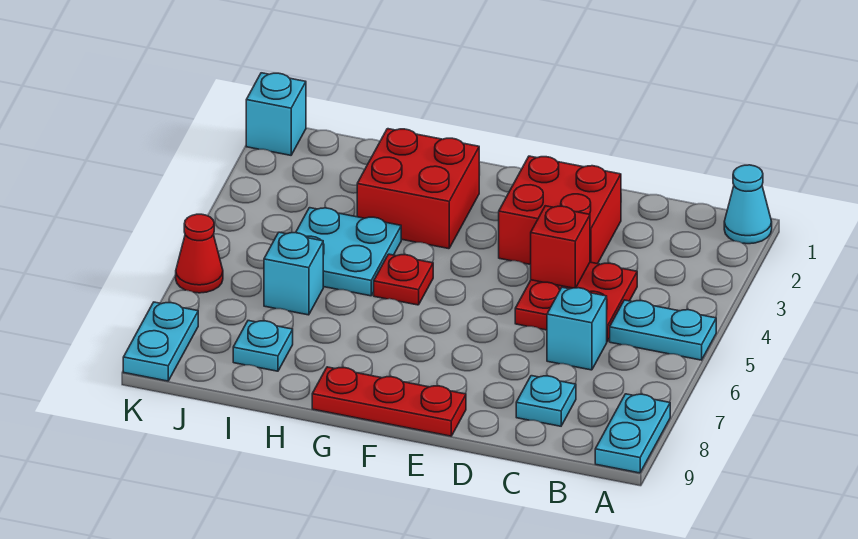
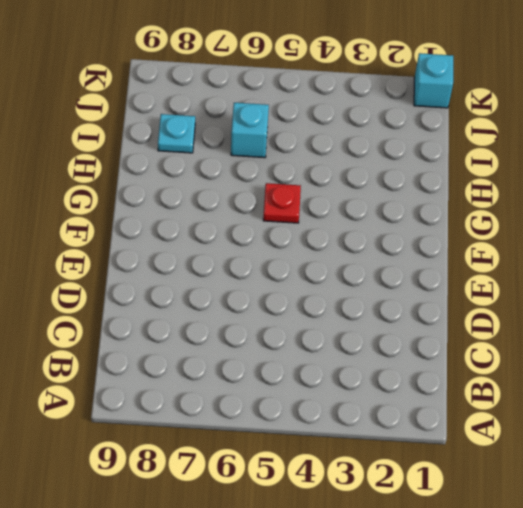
none -> cyan cone A1 level 1
none -> cyan plate A5:B5 level 1
none -> cyan plate A8:A9 level 1

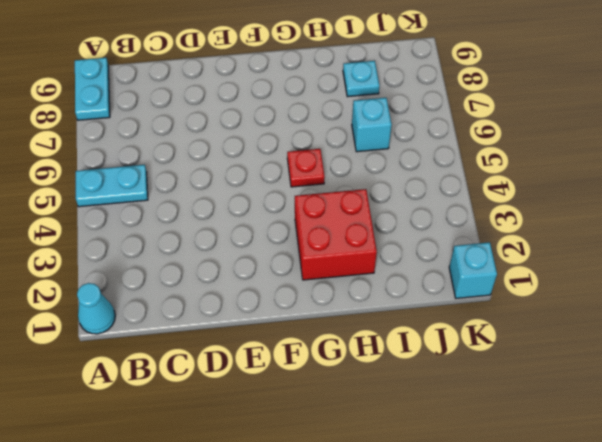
none -> red plate C4:D5 level 1
none -> cyan brick C6 level 1
none -> cyan plate C8 level 1

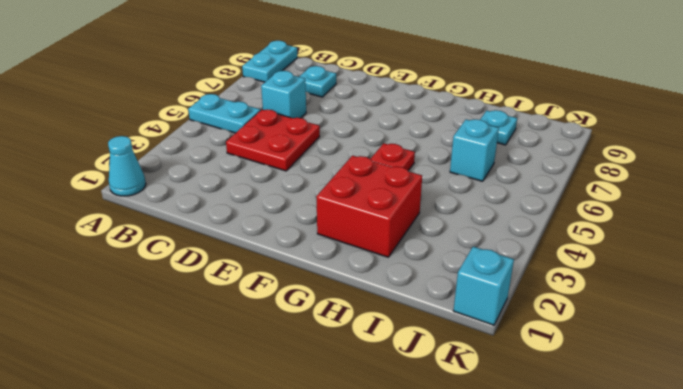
none -> red brick D2:E3 level 1
none -> red plate E9:G9 level 1
none -> cyan plate H4:I5 level 1

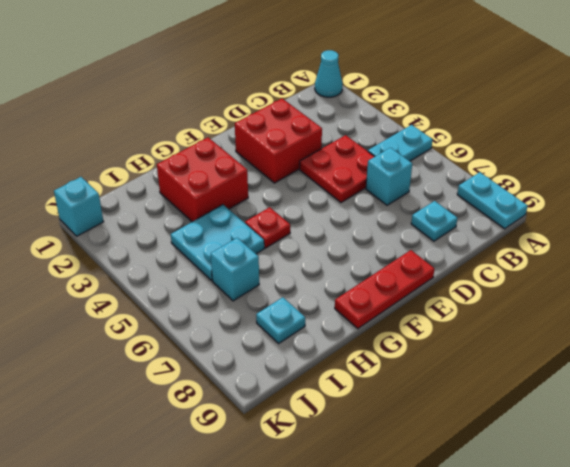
none -> red cone K6 level 1
none -> cyan plate K8:K9 level 1
none -> red brick D4 level 2

